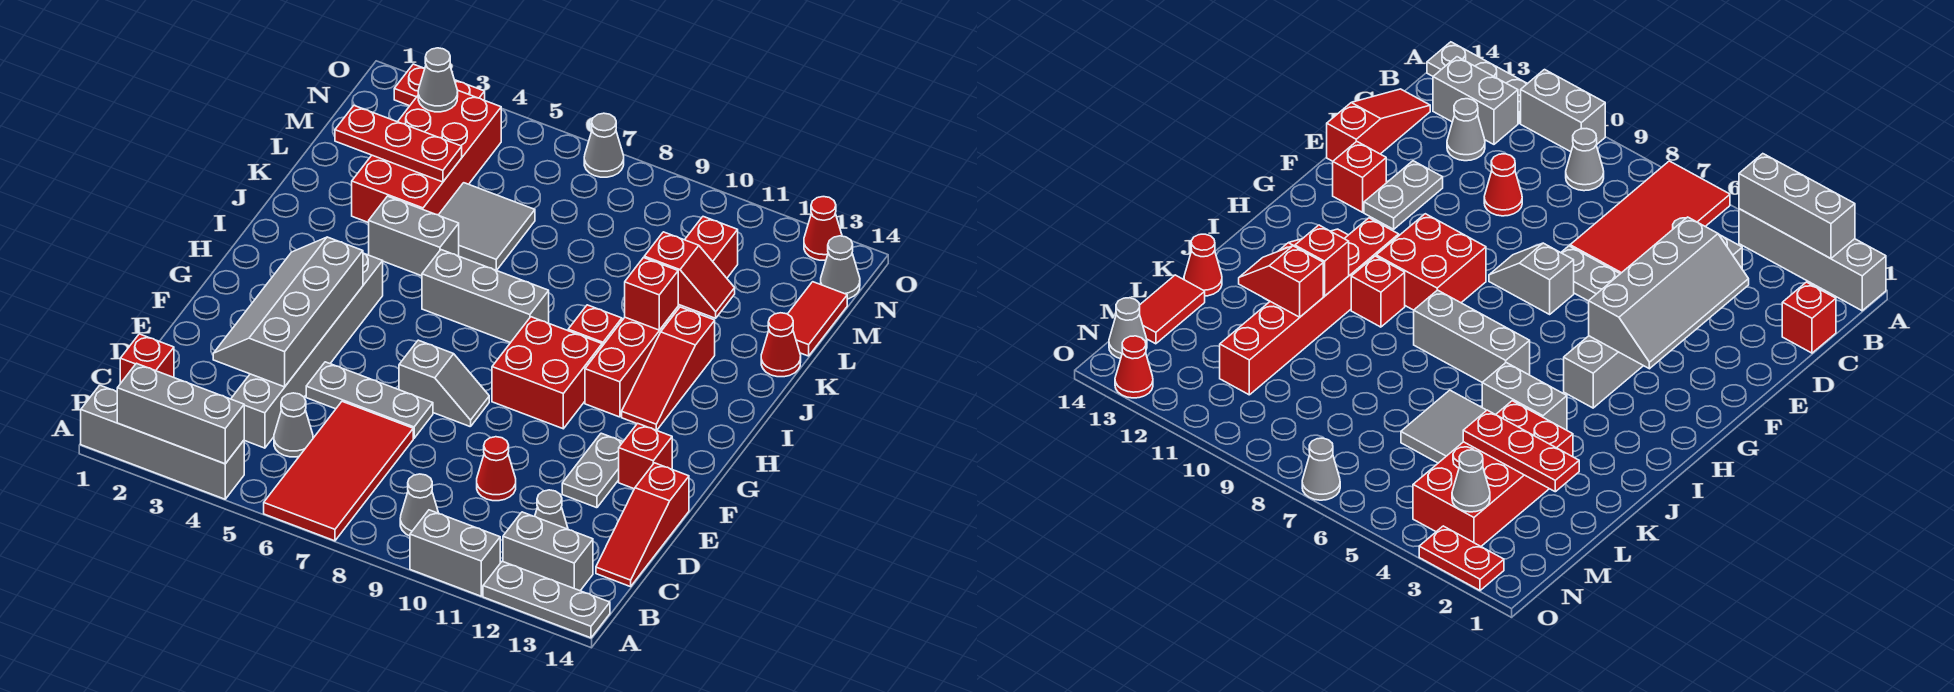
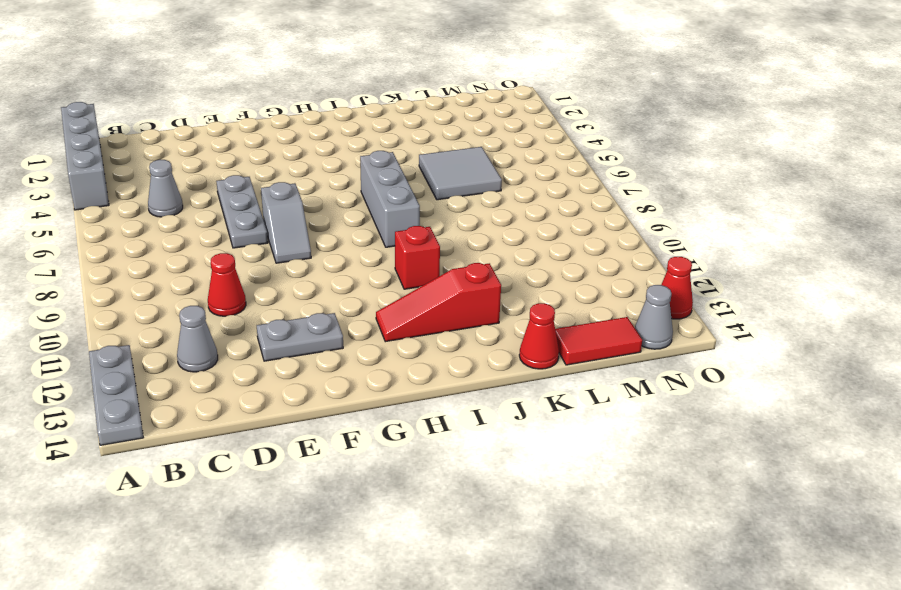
none -> red tile A6:D7 level 1
none -> grey brick A10:A11 level 1
none -> grey cone B9 level 1
none -> grey brick B12:B13 level 1

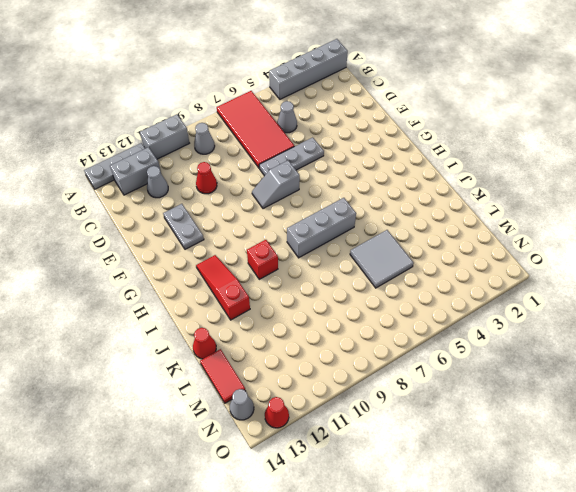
none -> red brick C1 level 1
none -> grey brick C4:H4 level 1
none -> red slope C14:E14 level 1 top E
none -> red brick F13 level 1

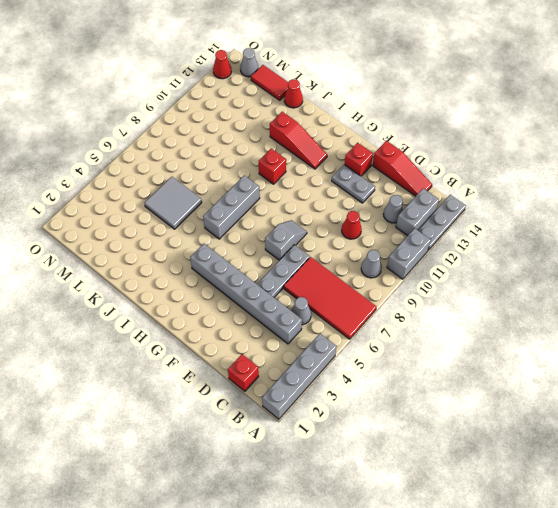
none -> red brick G9:H10 level 1
none -> red brick H11:M11 level 1
none -> grey brick J4:J5 level 1
none -> red brick K3:N4 level 1

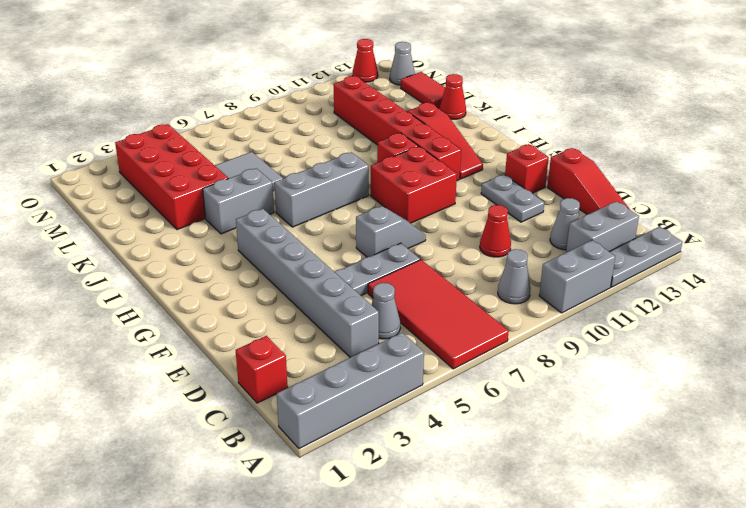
none -> red plate O2:O3 level 1
none -> grey cone O7 level 1
none -> grey brick A2:A4 level 2
none -> grey slope D3:G4 level 2 top 4

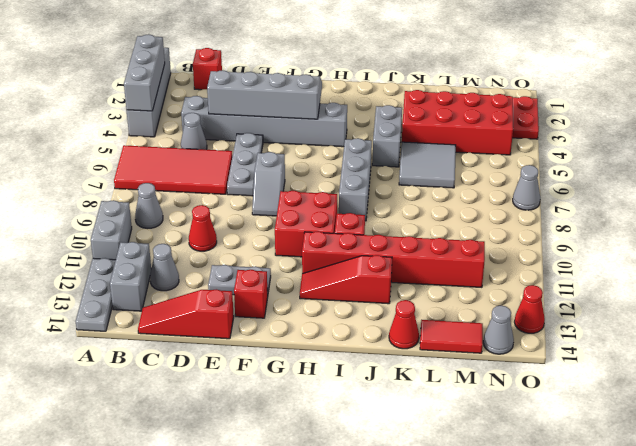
none -> red brick J11 level 2
none -> red slope K11:K12 level 2 top 11
none -> red plate L2:L4 level 2
none -> grey cone N3 level 2

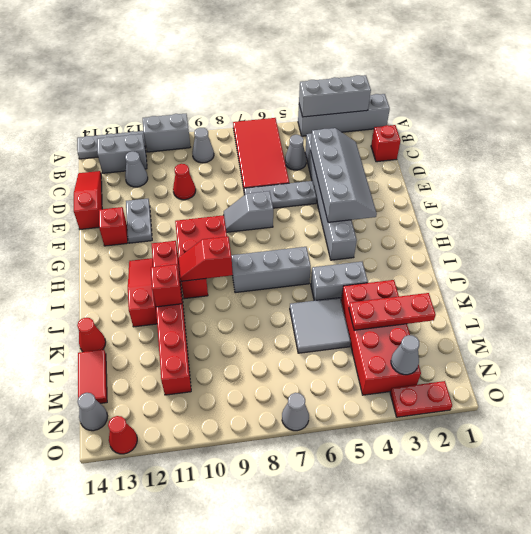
red slope I9:I10 level 2 top 9 -> red slope K11:K12 level 2 top 11

